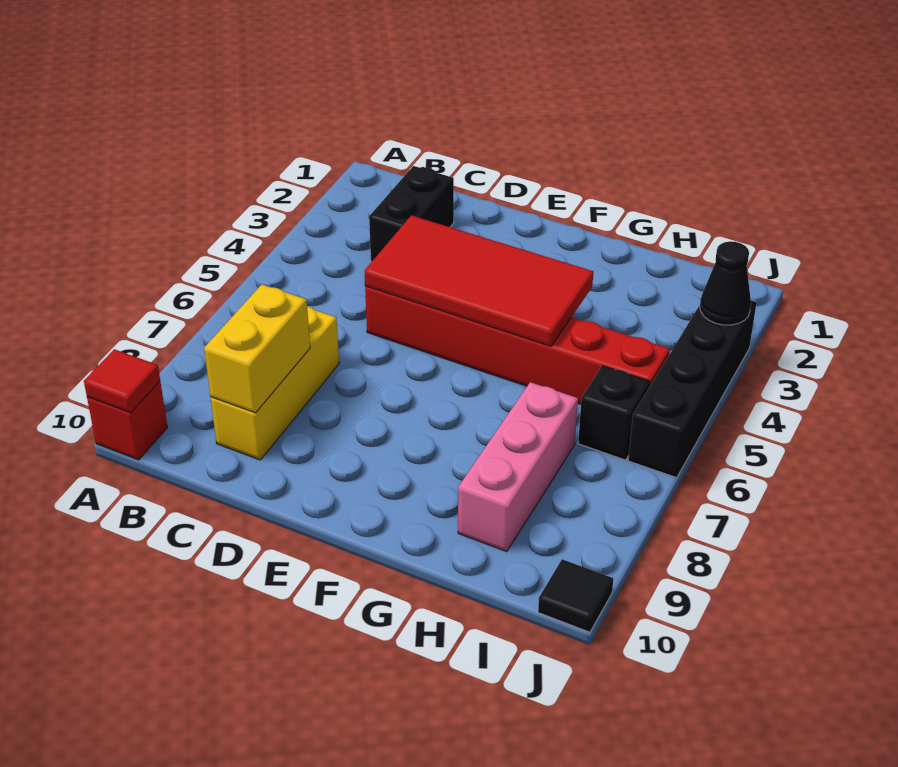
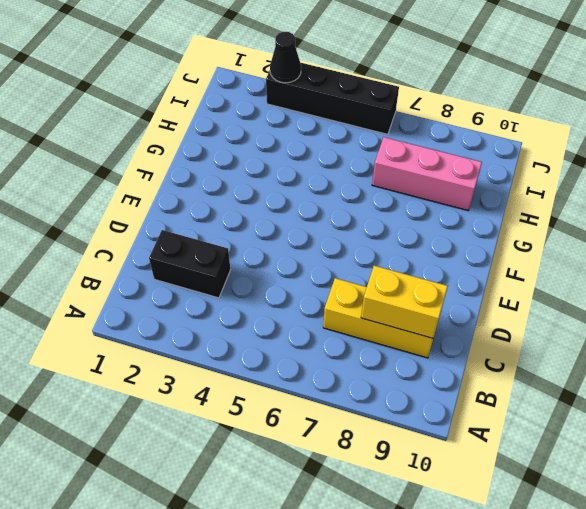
none -> red brick A10 level 1
none -> red brick D5:I5 level 1
none -> black brick I6 level 1

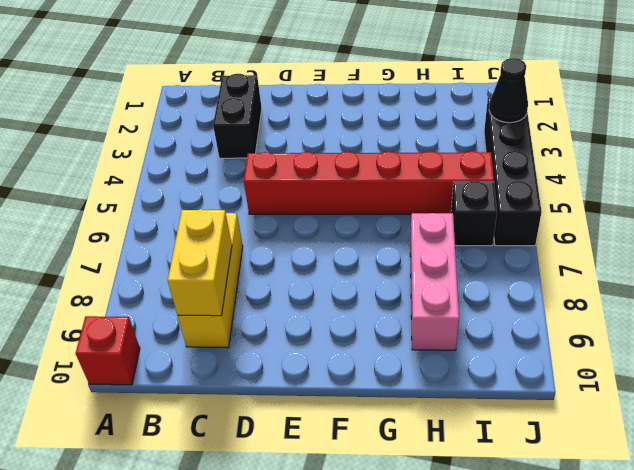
none -> black tile J10 level 1
none -> red tile A10 level 2
none -> red tile D4:G5 level 2

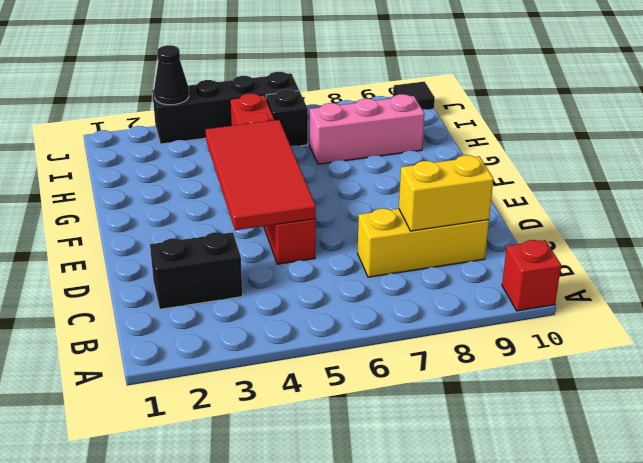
none -> red tile A10 level 2

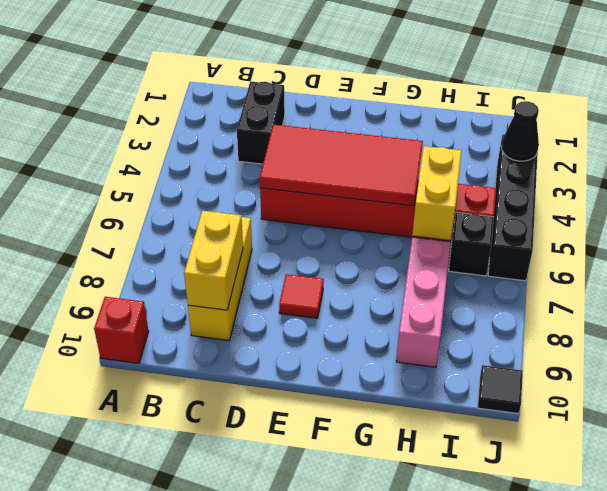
red tile E8 level 1 -> red tile A10 level 2
yellow brick H5:H6 level 2 -> none

